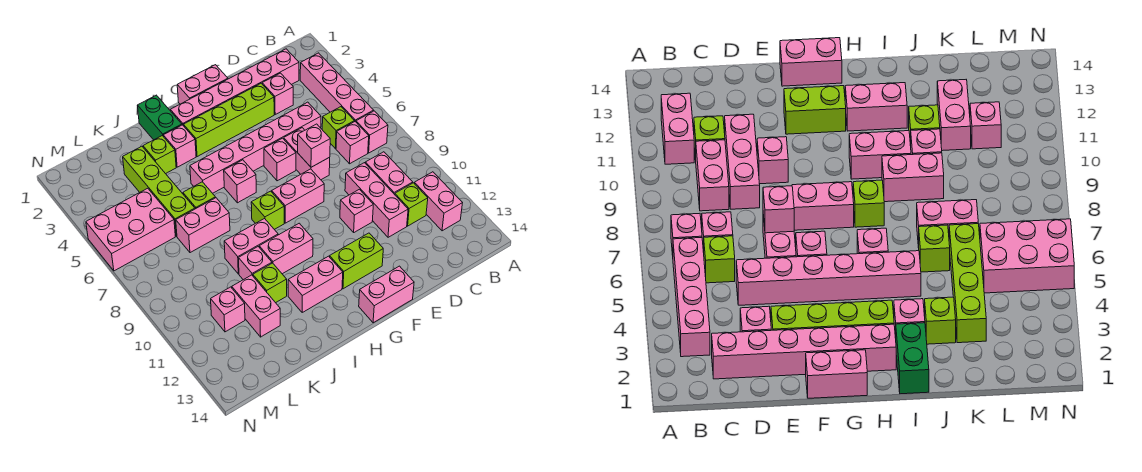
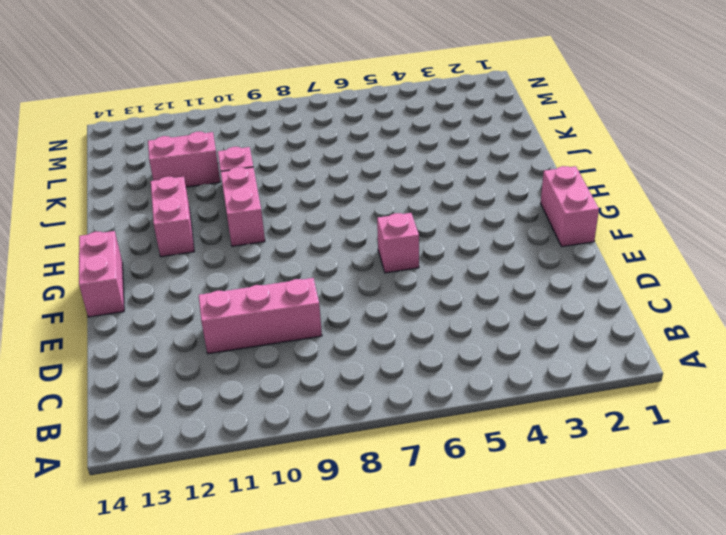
none -> pink brick B3:B6 level 1
none -> pink brick B7 level 1
none -> pink brick B11:B12 level 1
none -> pink brick C2:H2 level 1

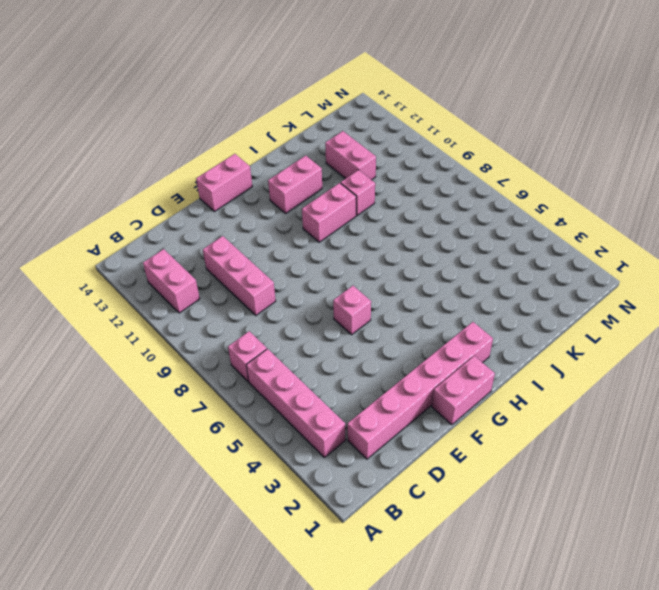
none -> lime brick C6 level 1
none -> pink brick C7 level 1
none -> pink brick C9:C10 level 1
none -> lime brick C11 level 1

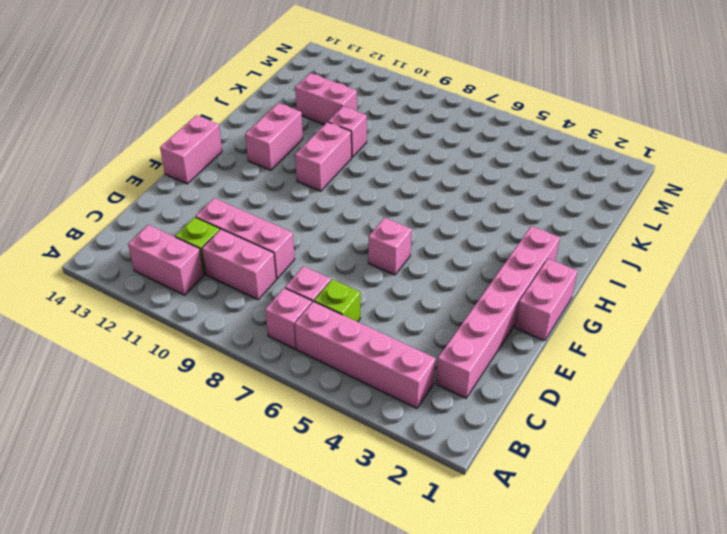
none -> pink brick D3 level 1
none -> pink brick D5:I5 level 1
none -> lime brick E3:H3 level 1
none -> pink brick E6:E7 level 1

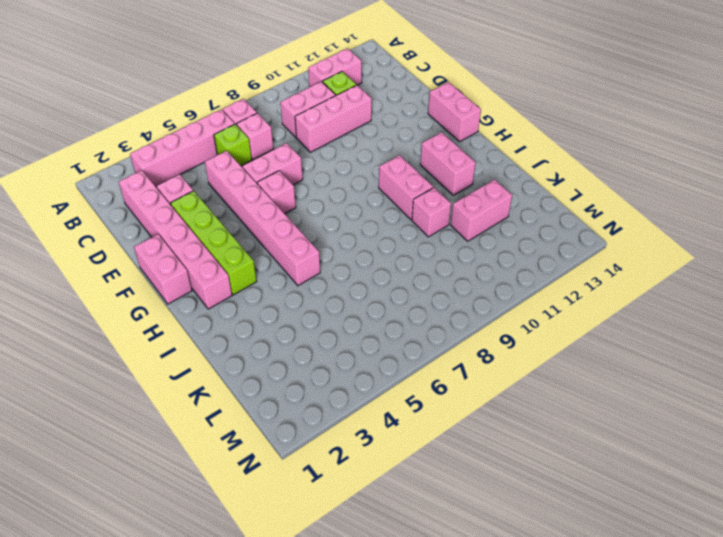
none -> pink brick E10 level 1
none -> pink brick F8:G8 level 1
none -> lime brick F12:G12 level 1
none -> pink brick H6 level 1

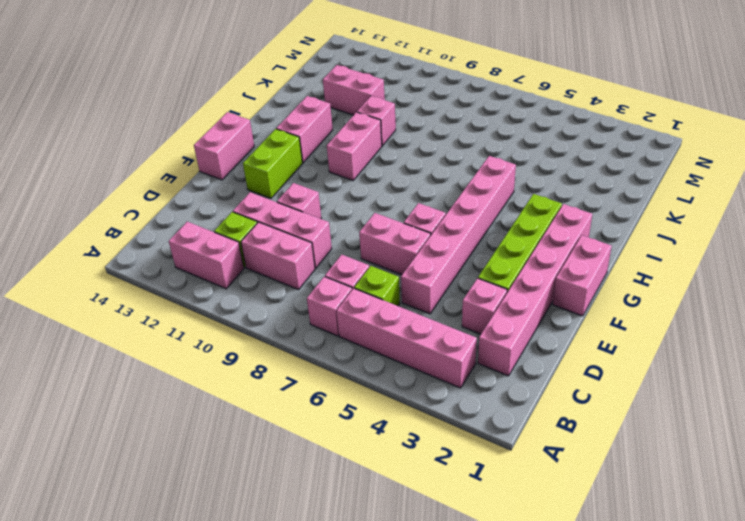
none -> pink brick F8:G8 level 1
none -> pink brick H6 level 1
none -> lime brick H8 level 1
none -> green brick I1:I2 level 1

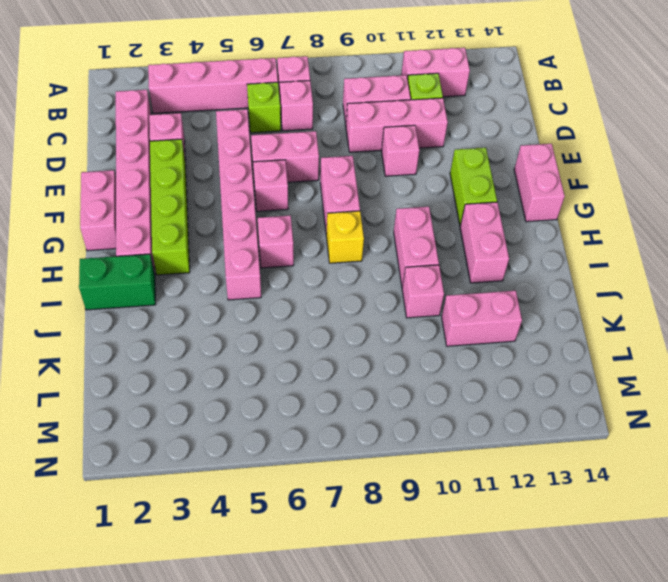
yellow brick H8 level 1 -> lime brick H8 level 1
none -> pink brick I3 level 1
none -> pink brick I9:J9 level 1
none -> lime brick J3 level 1
none -> lime brick J6 level 1

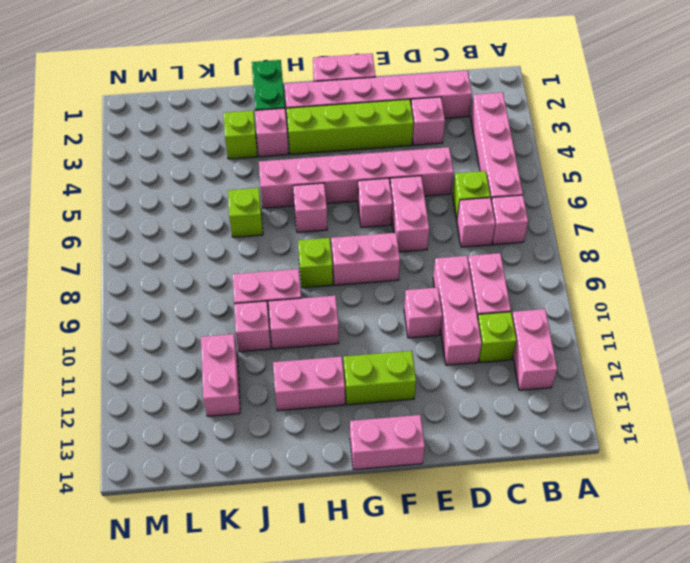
none -> pink brick J7:K7 level 1
none -> lime brick J11 level 1
none -> lime brick K3:K6 level 1
none -> pink brick L5:N6 level 1

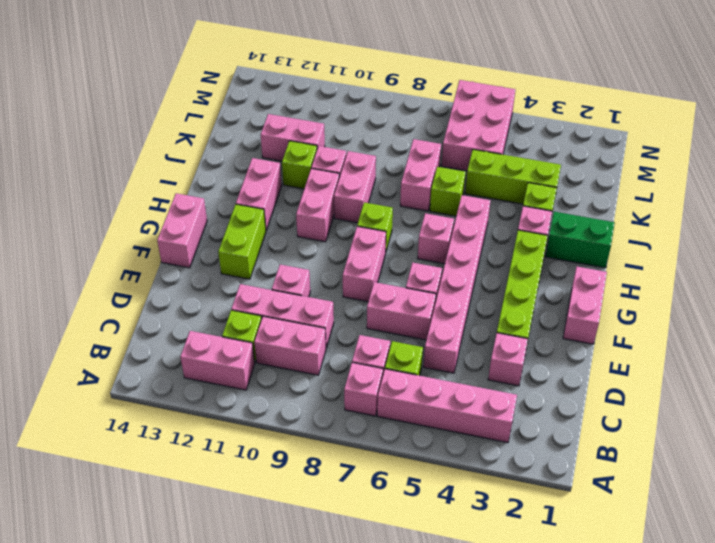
lime brick K3:K5 level 1 -> lime brick K3:K6 level 1
none -> pink brick C2:H2 level 1
none -> pink brick L11 level 1
none -> pink brick E7 level 2

